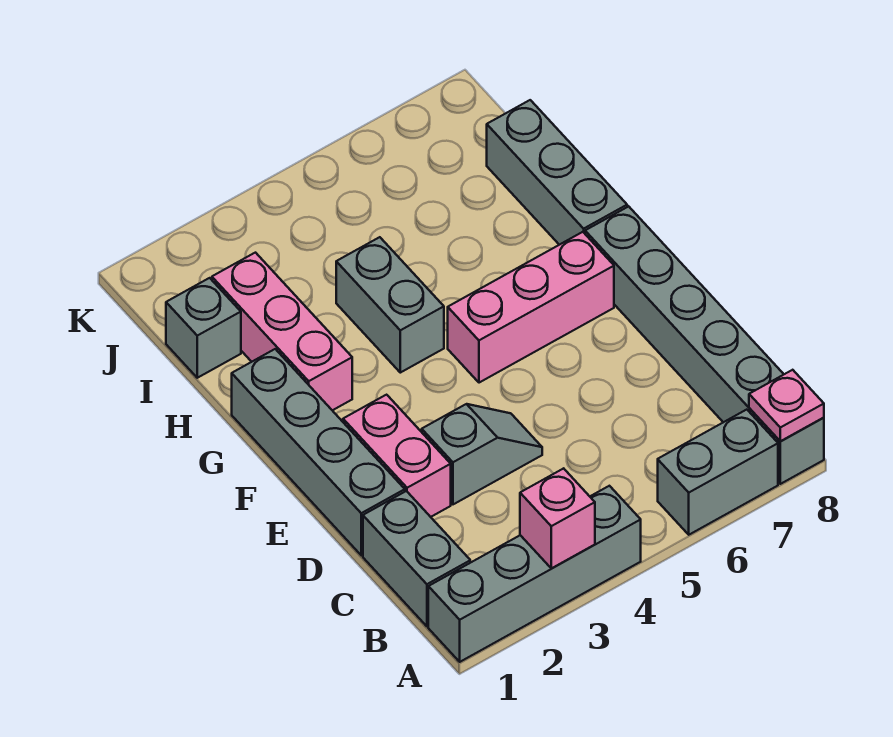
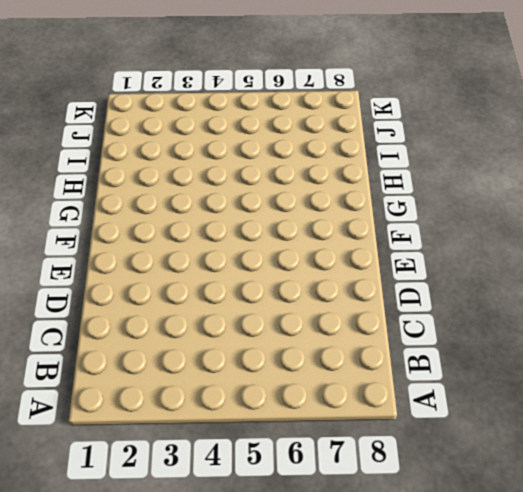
none -> grey brick A1:A4 level 1
none -> grey brick A6:A7 level 1
none -> grey brick A8:F8 level 1

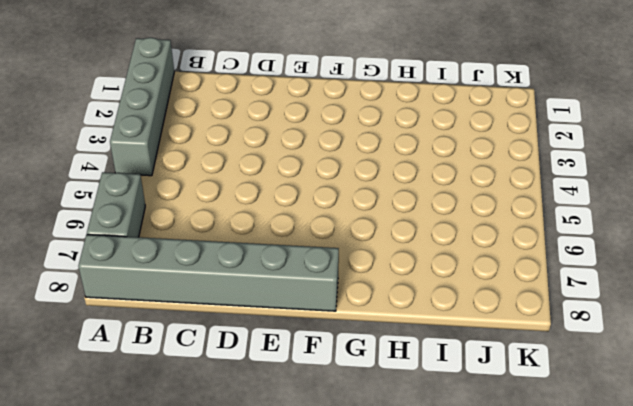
none -> grey brick B1:C1 level 1
none -> grey brick D1:G1 level 1
none -> pink brick D2:E2 level 1

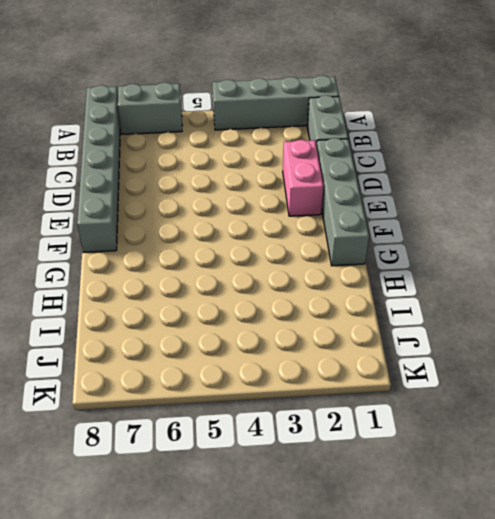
none -> grey slope D3:D4 level 1 top 3
none -> pink brick F5:F7 level 1
none -> pink brick G2:I2 level 1

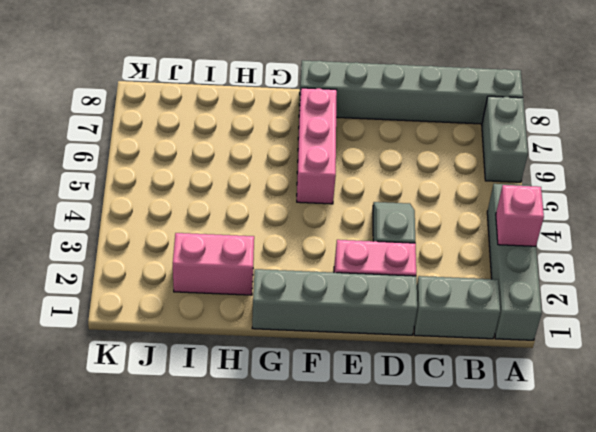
pink brick H2:I2 level 1 -> pink brick G2:I2 level 1
none -> grey brick G4:H4 level 1
none -> grey brick G8:I8 level 1
none -> grey brick I1 level 1

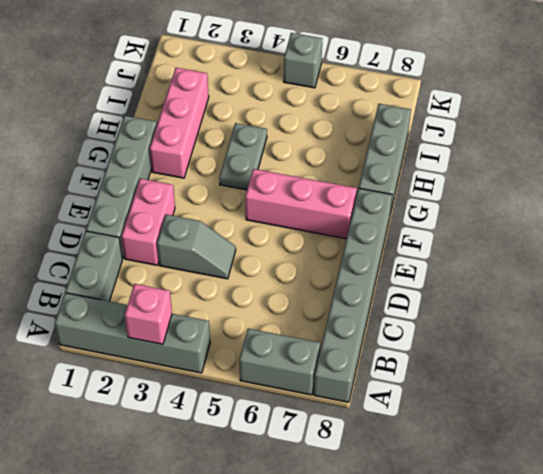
grey plate G4:H4 level 1 -> grey brick G4:H4 level 1
grey brick K5 level 1 -> grey brick I1 level 1
none -> pink plate A8 level 2

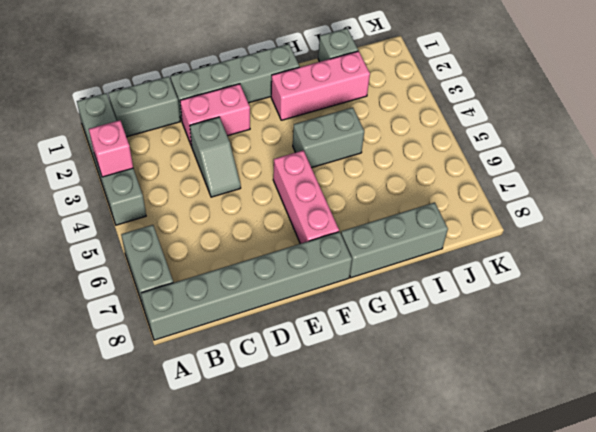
none -> pink plate A8 level 2

